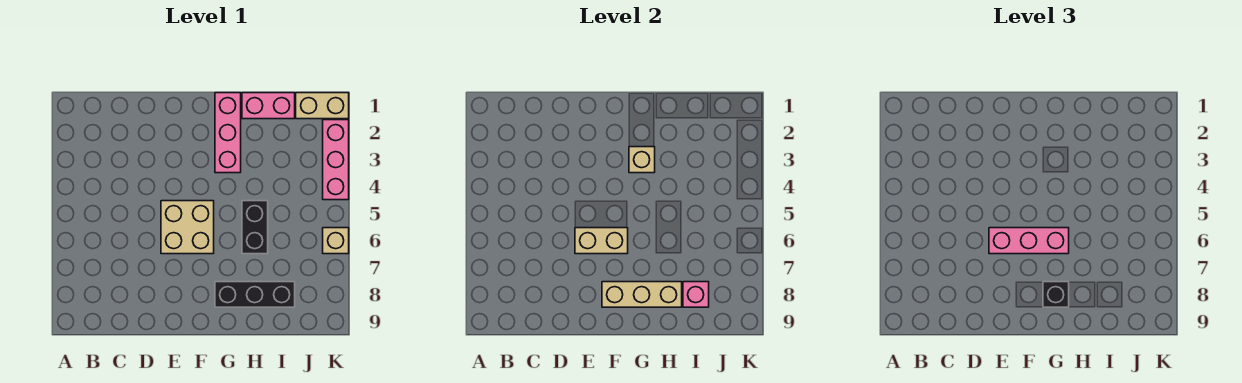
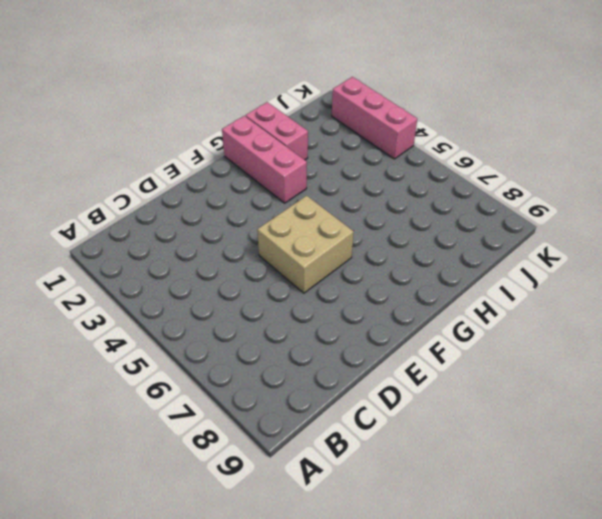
pink brick H1:H2 level 1 -> pink brick H1:I1 level 1
none -> black brick G8:I8 level 1
none -> black brick H5:H6 level 1
none -> tan brick J1:K1 level 1

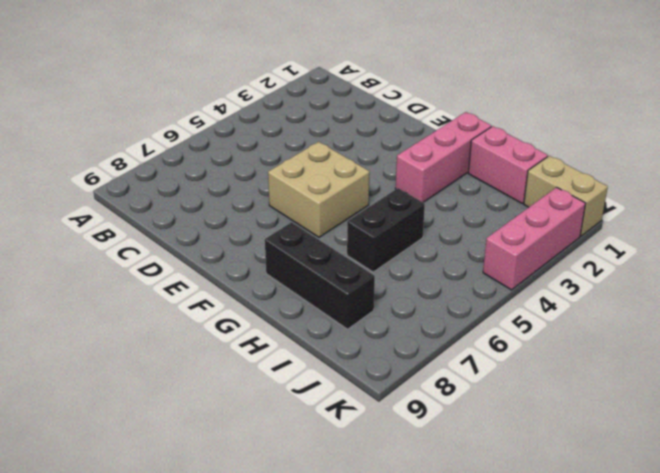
none -> tan brick K6 level 1
none -> tan brick E6:F6 level 2
none -> tan brick F8:H8 level 2

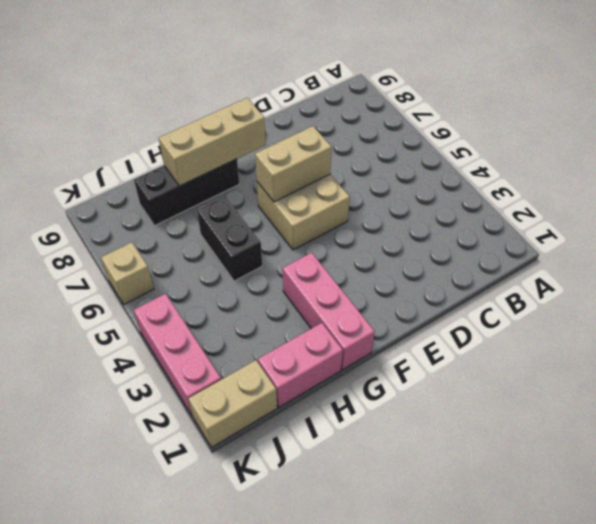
none -> tan brick G3 level 2
none -> pink brick I8 level 2
none -> pink brick E6:G6 level 3

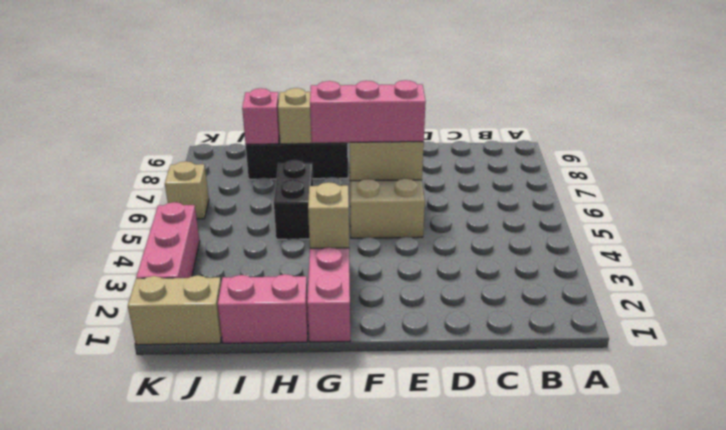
none -> black brick G8 level 3

